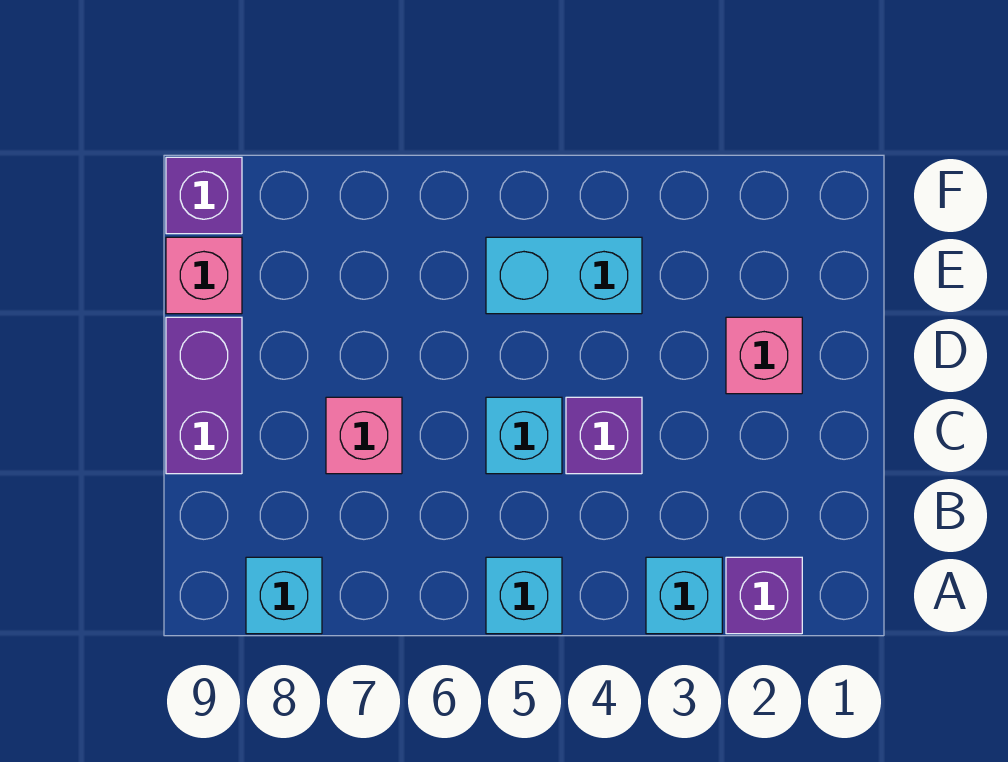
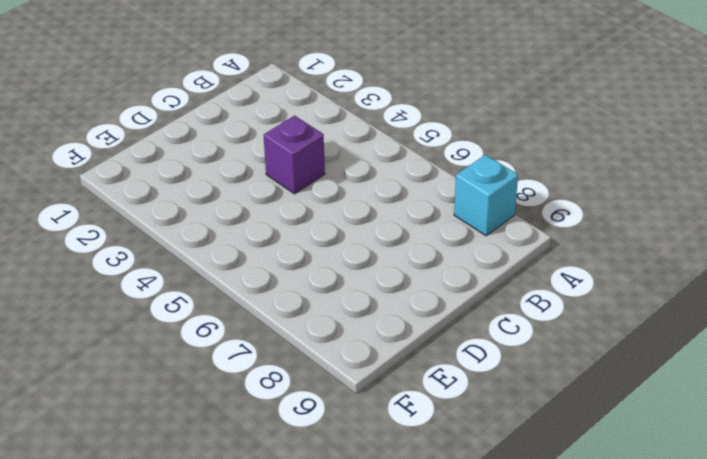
none -> purple brick A2 level 1
none -> cyan brick A3 level 1
none -> cyan brick A5 level 1

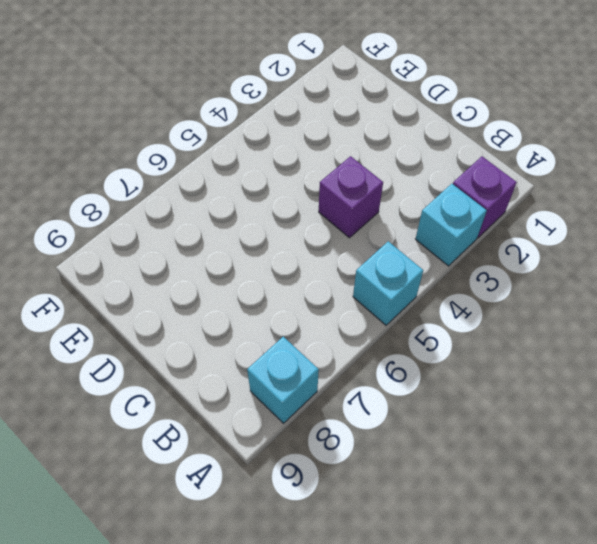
none -> cyan brick C5 level 1
none -> pink brick C7 level 1
none -> purple brick C9:D9 level 1

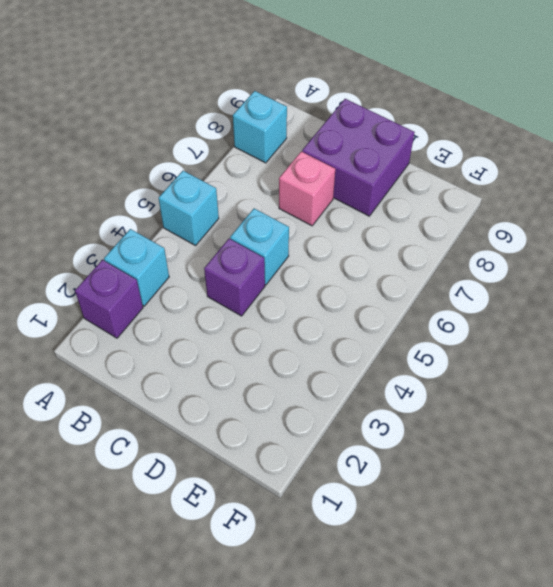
purple brick C8:D9 level 1 -> purple brick C9:D9 level 1
none -> pink brick D2 level 1
none -> cyan brick E4:E5 level 1
none -> pink brick E9 level 1

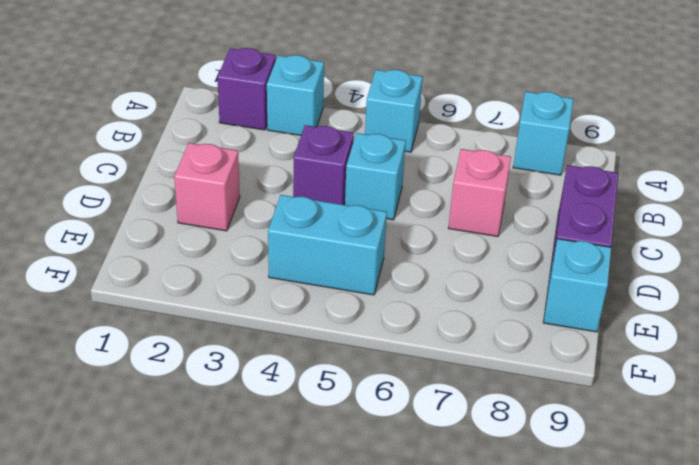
cyan brick E9 level 1 -> pink brick E9 level 1
none -> purple brick F9 level 1

